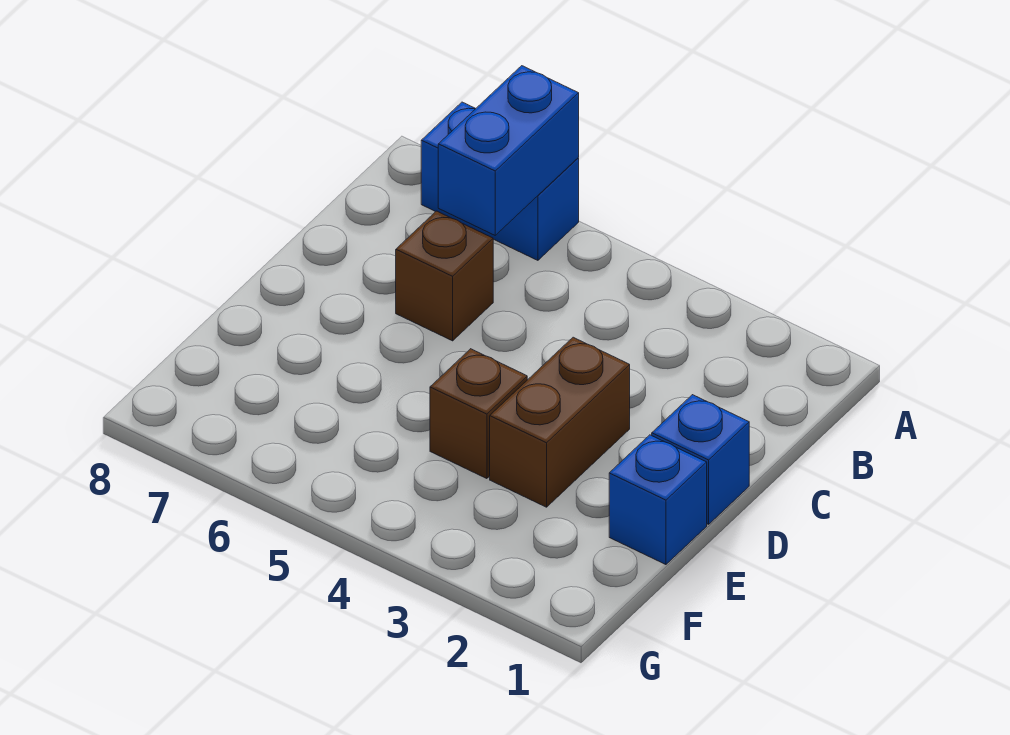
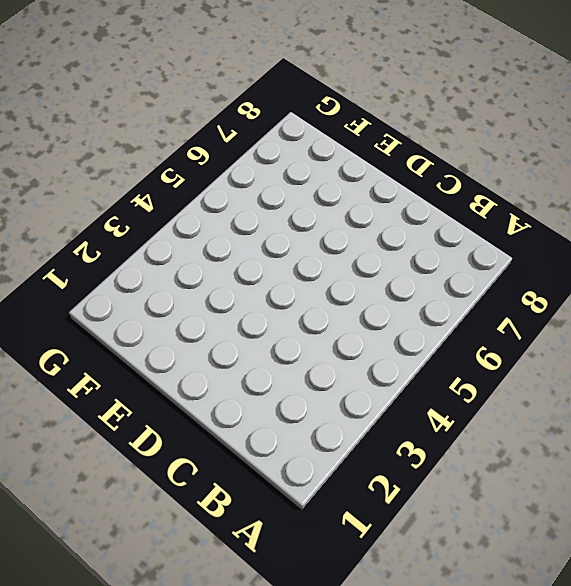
none -> blue brick A6:A7 level 1
none -> brown brick C6 level 1

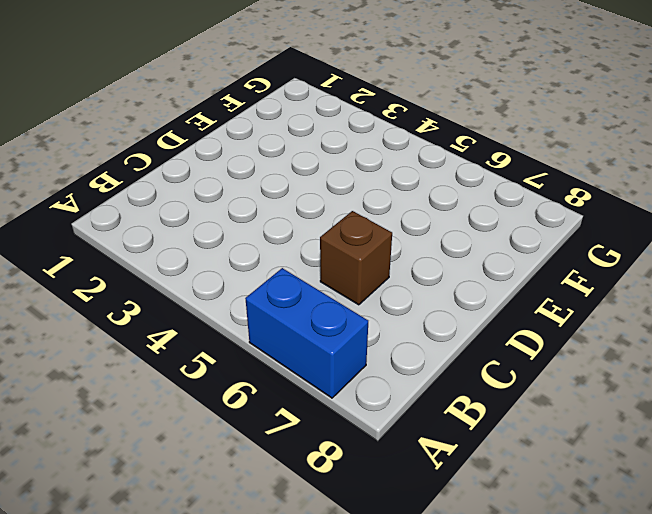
none -> blue brick D1 level 1
none -> brown brick D3:E3 level 1

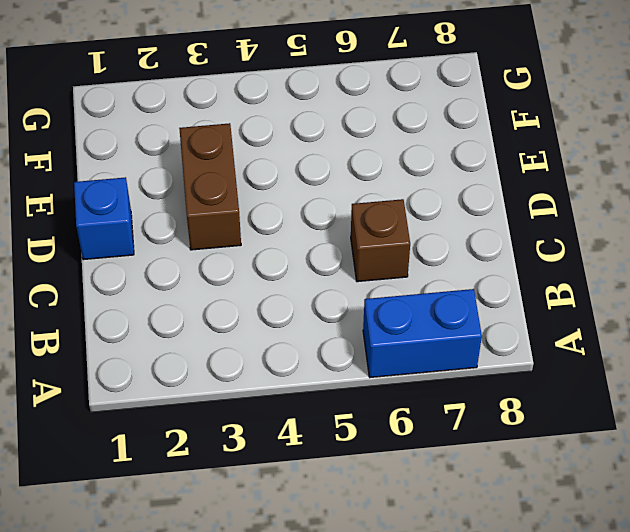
none -> blue brick E1 level 1
none -> brown brick E4 level 1

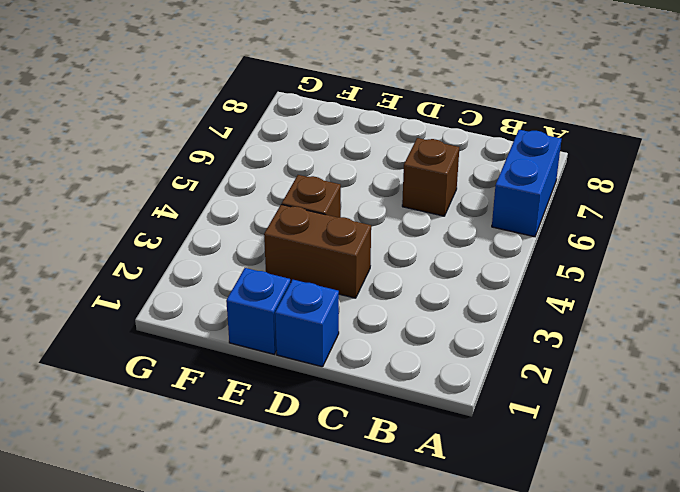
none -> blue brick A6:B6 level 2

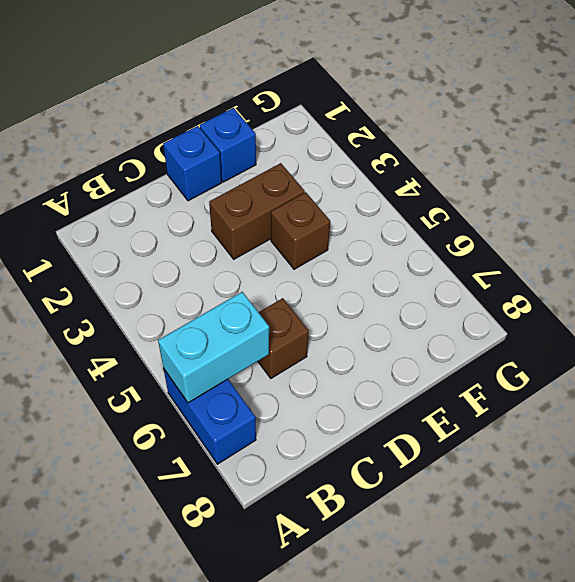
cyan brick A6:B6 level 2 -> blue brick A6:B6 level 2

